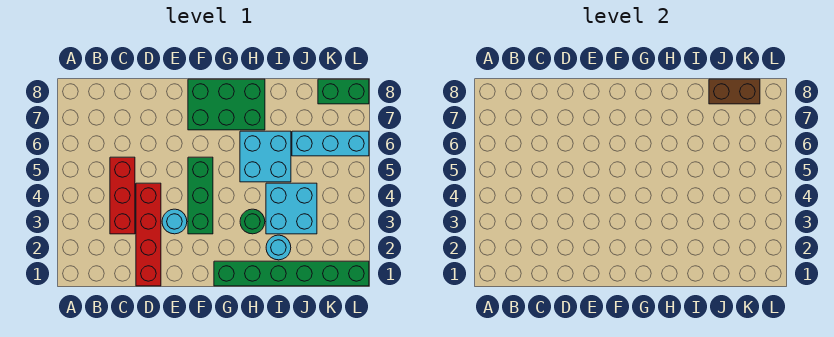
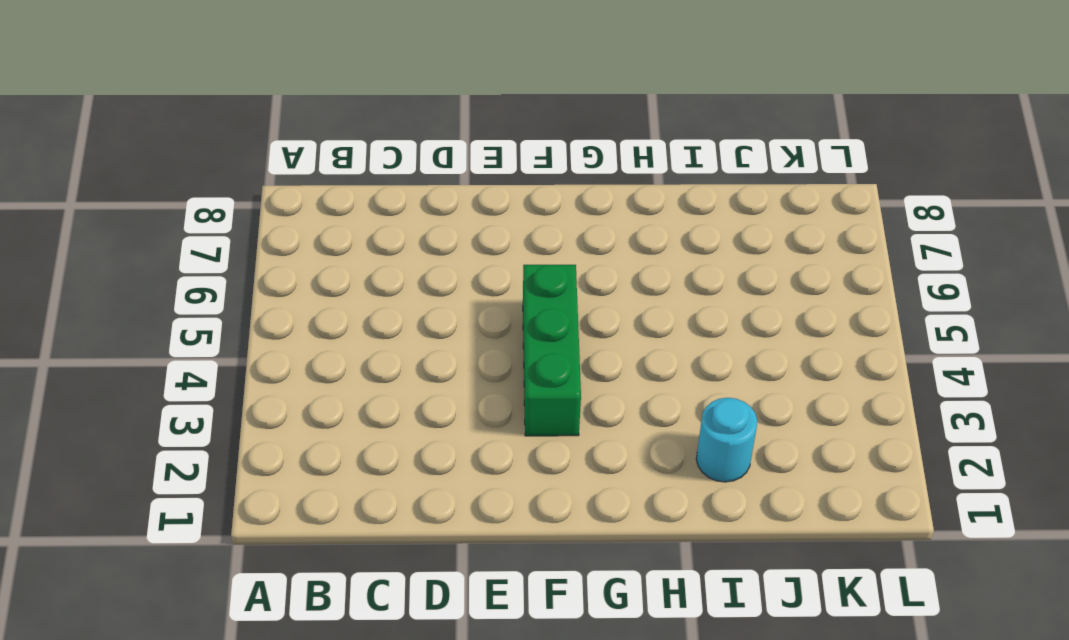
none -> red brick C3:C5 level 1
none -> red brick D1:D4 level 1
none -> cyan round brick E3 level 1

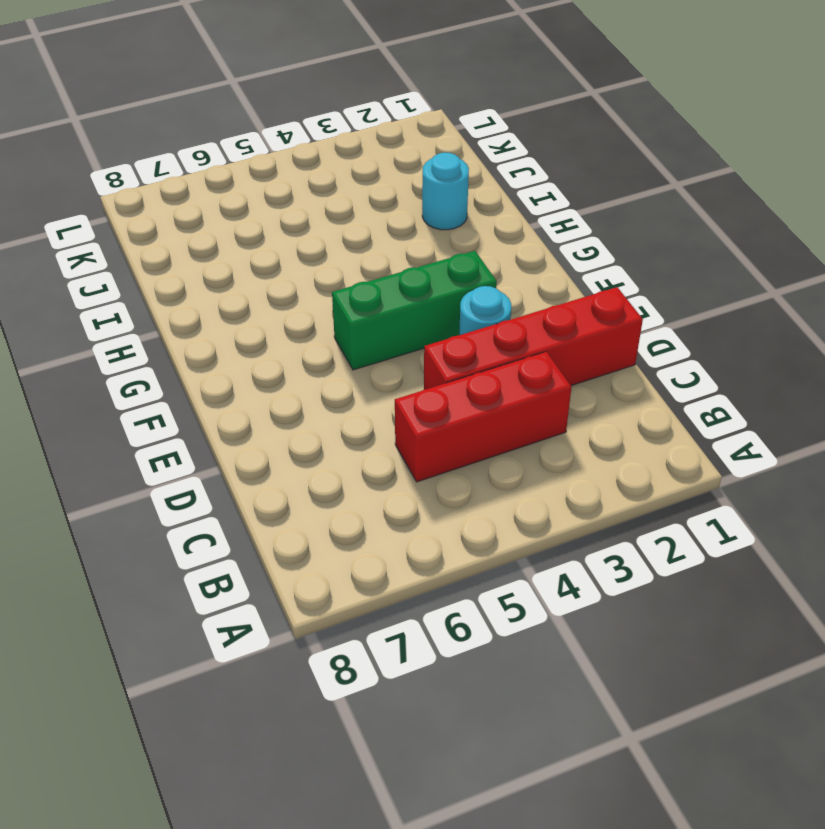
none -> green brick F7:H8 level 1
none -> green brick G1:L1 level 1
none -> green round brick H3 level 1

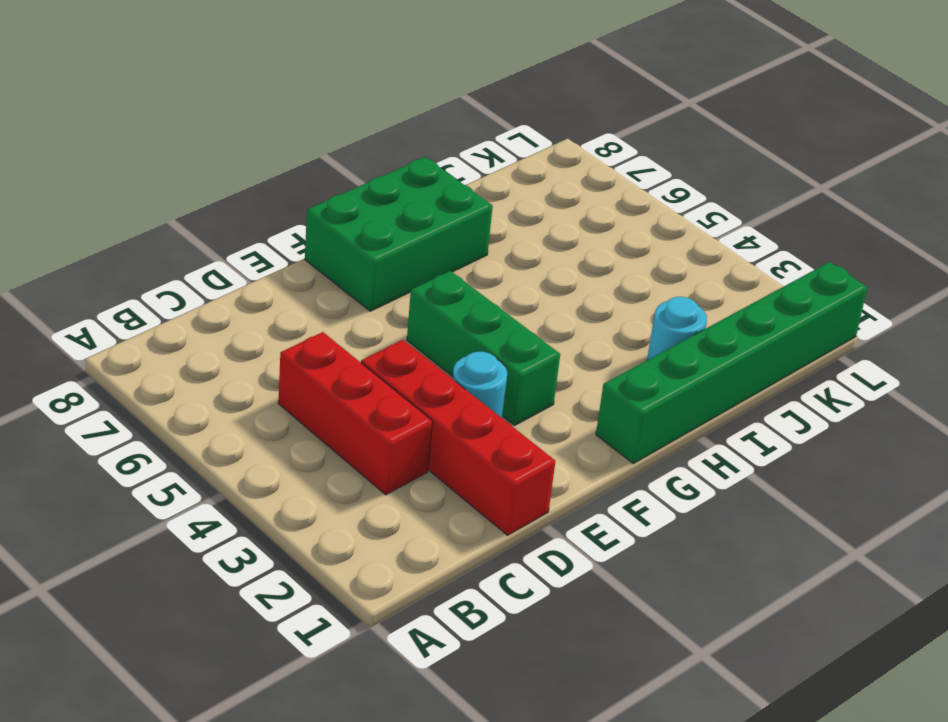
none -> green round brick H3 level 1
none -> cyan brick H5:I6 level 1
none -> cyan brick I3:J4 level 1

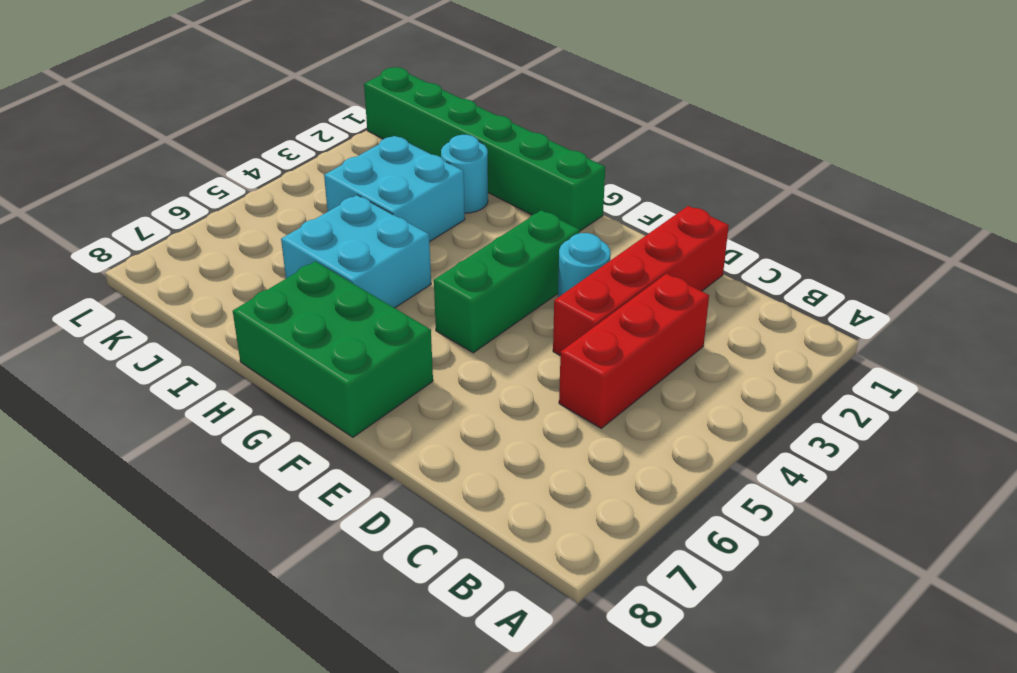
none -> green round brick H3 level 1
none -> cyan brick J6:L6 level 1
none -> green brick K8:L8 level 1

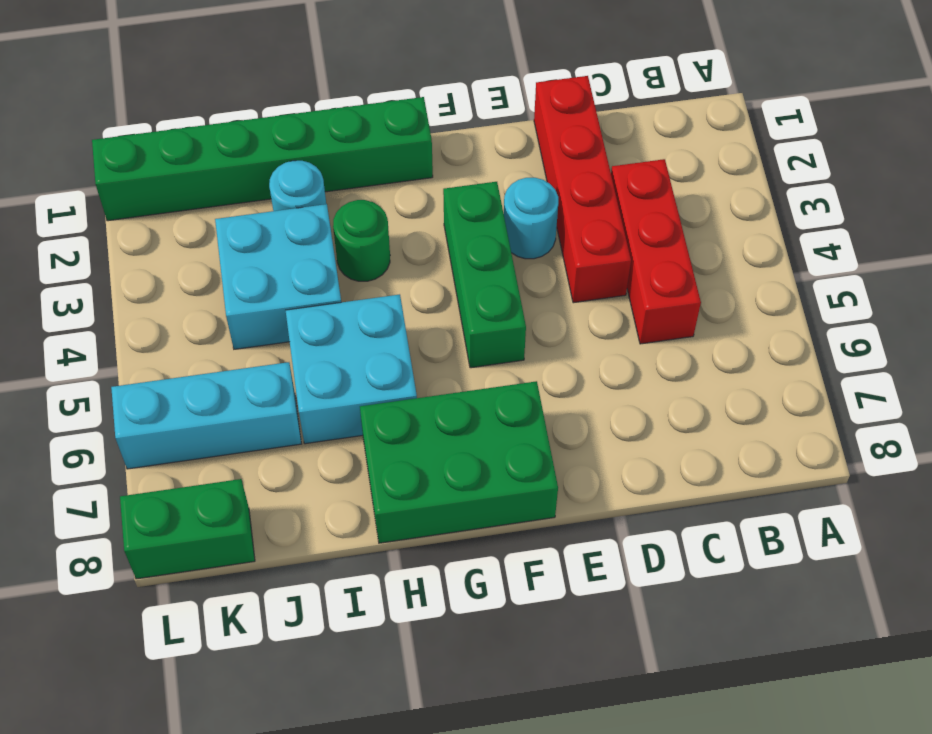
none -> brown brick J8:K8 level 2

